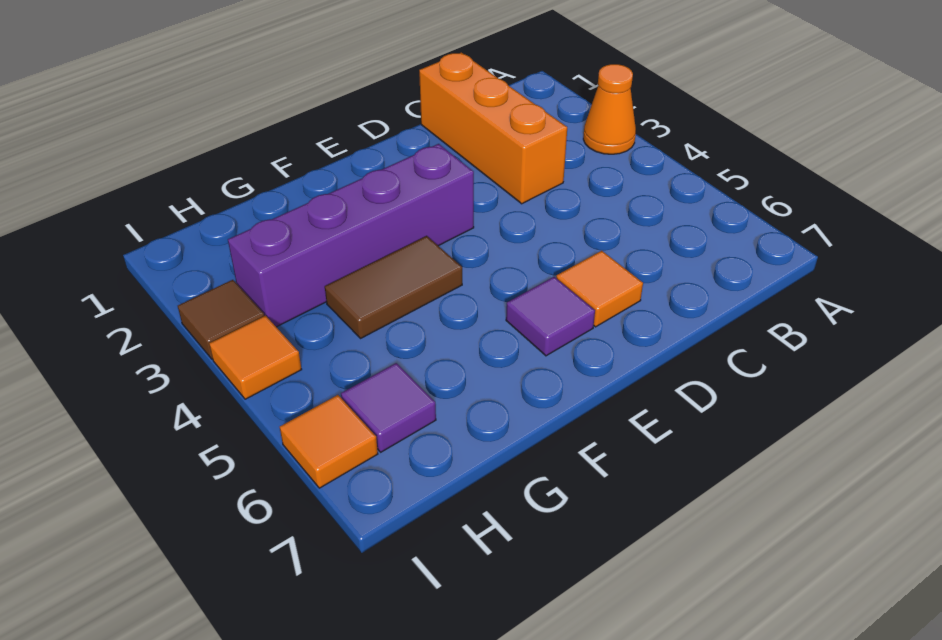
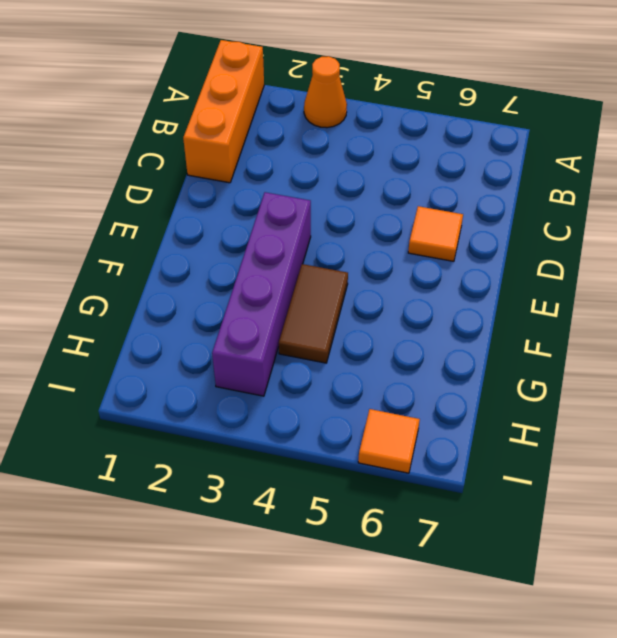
orange brick A1:C1 level 1 -> orange brick C1:C3 level 1
none -> purple tile E6 level 1
none -> purple tile H6 level 1

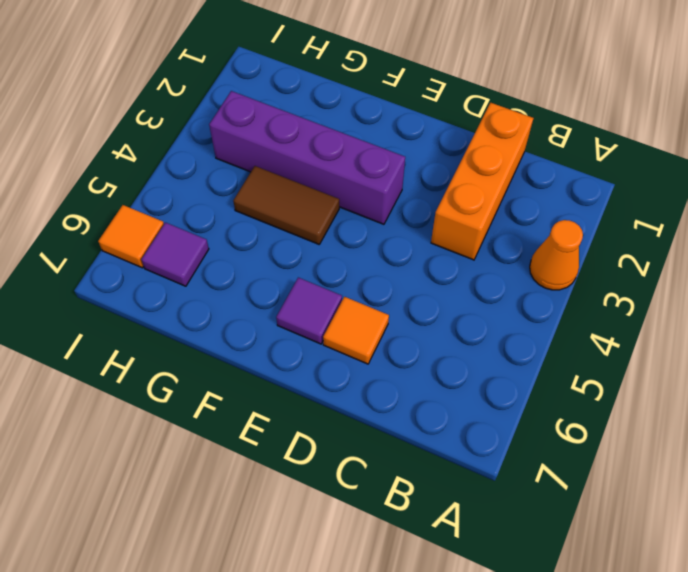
none -> brown tile I3 level 1
none -> orange tile I4 level 1

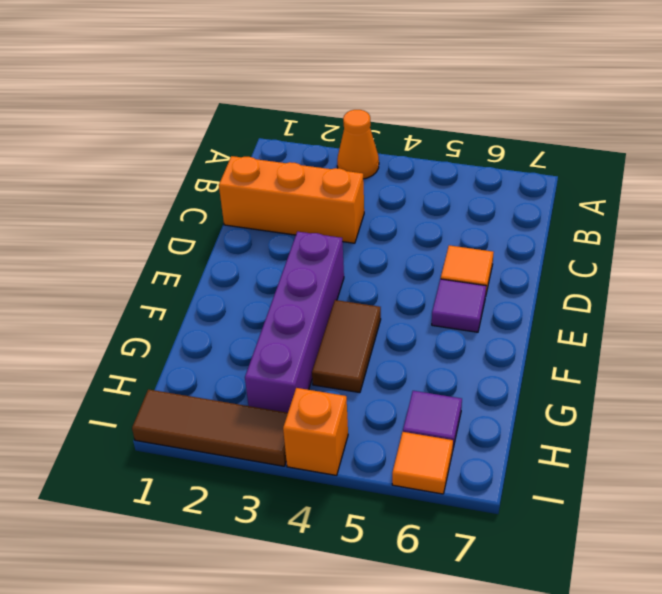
brown tile I1:I3 level 1 -> brown tile I3 level 1
orange brick I4 level 1 -> orange tile I4 level 1

